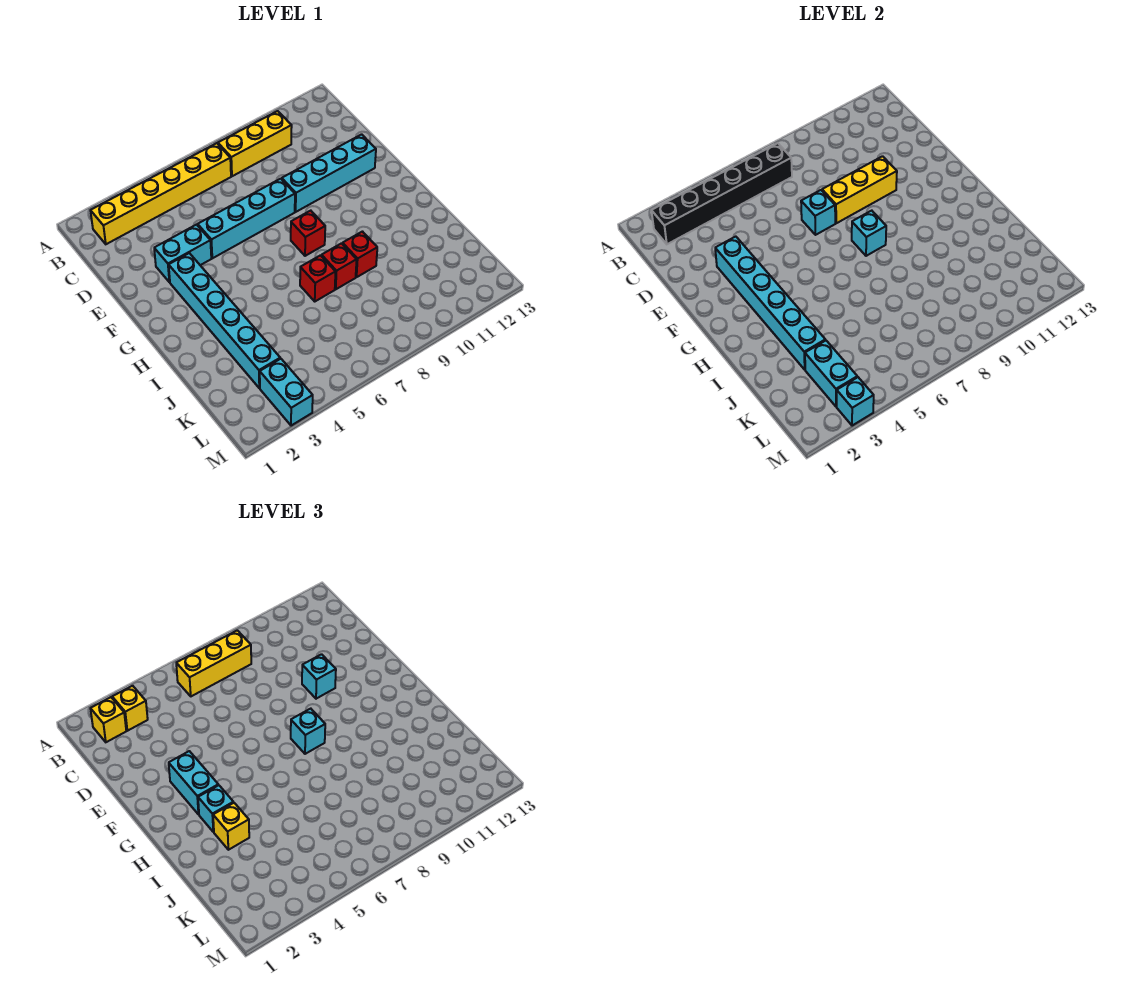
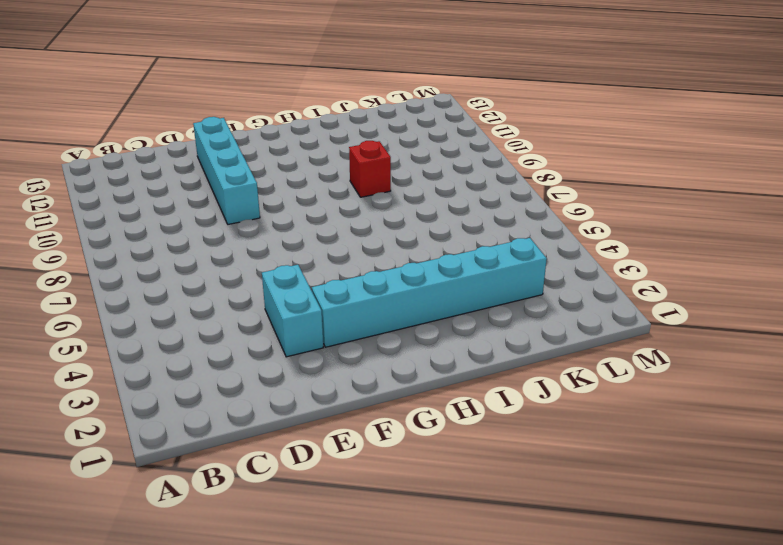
none -> yellow brick B2:B7 level 1
none -> yellow brick B8:B10 level 1
none -> cyan brick E5:E8 level 1

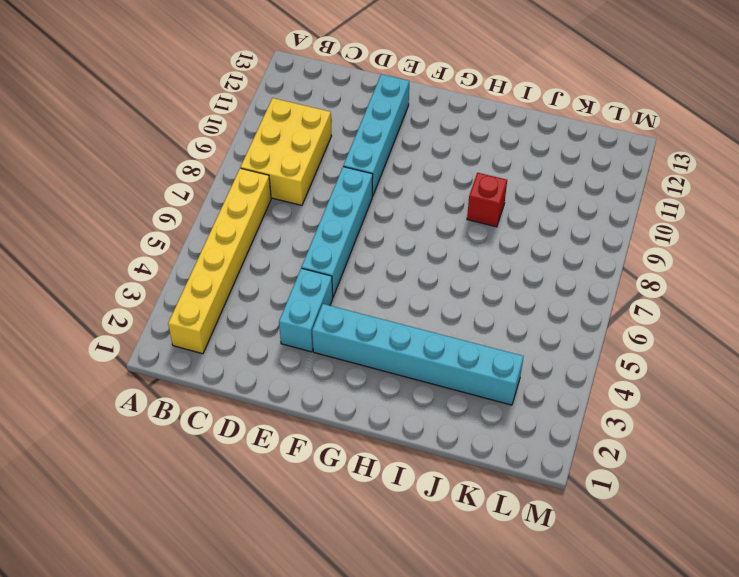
yellow brick B8:C10 level 1 -> yellow brick B8:B10 level 1
none -> red brick G8 level 1
none -> red brick I7 level 1
none -> red brick I8 level 1

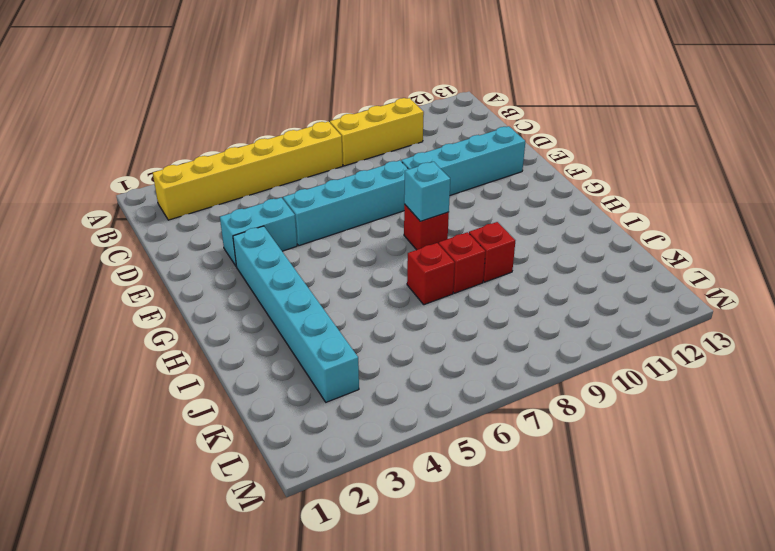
none -> cyan brick L3:M3 level 1
none -> black brick B2:B7 level 2
none -> cyan brick E3:J3 level 2

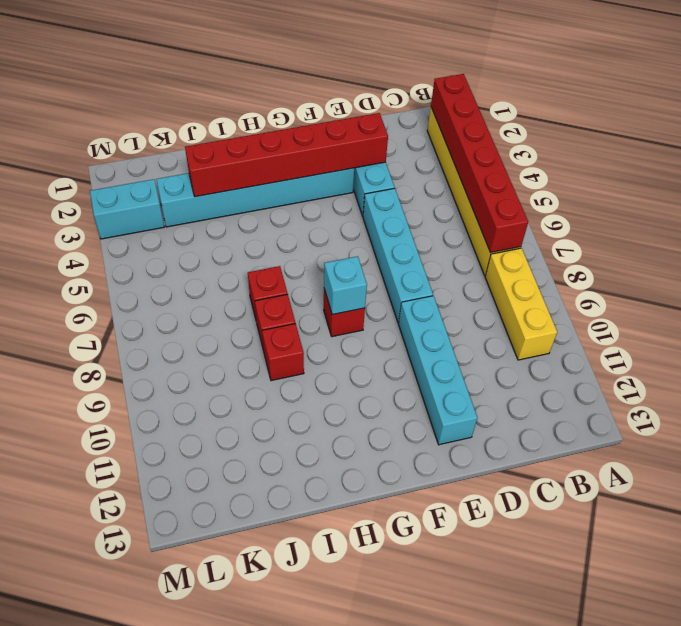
red brick B2:B7 level 2 -> black brick B2:B7 level 2
red brick E3:J3 level 2 -> cyan brick E3:J3 level 2
none -> cyan brick E7 level 2
none -> yellow brick E8:E10 level 2
none -> cyan brick K3:L3 level 2

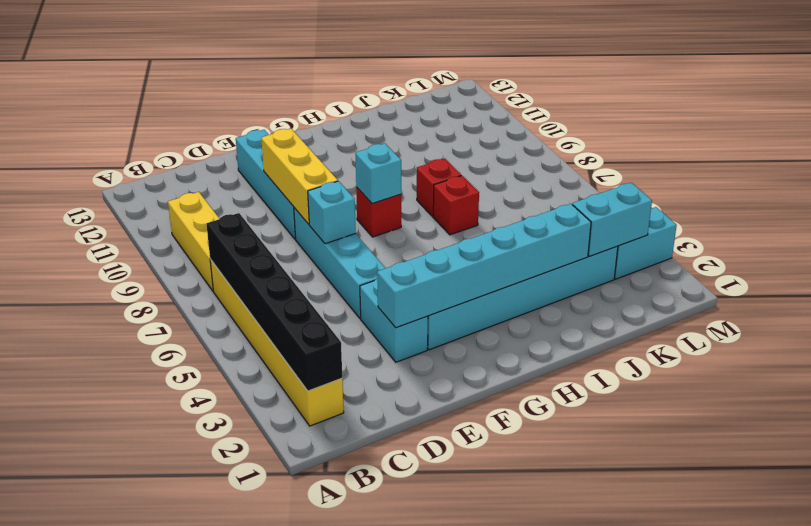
none -> red brick I9 level 1
none -> cyan brick M3 level 2
none -> yellow brick B2 level 3

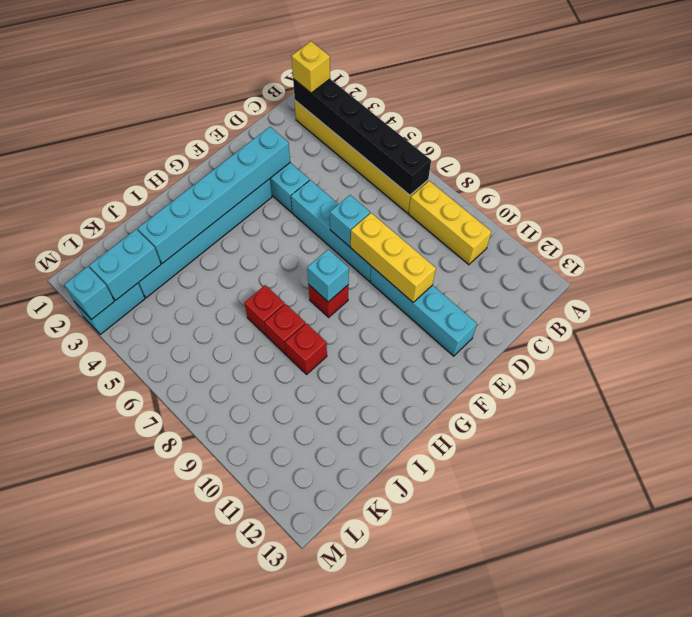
none -> yellow brick B3 level 3
none -> yellow brick B6:B8 level 3
none -> cyan brick E10 level 3

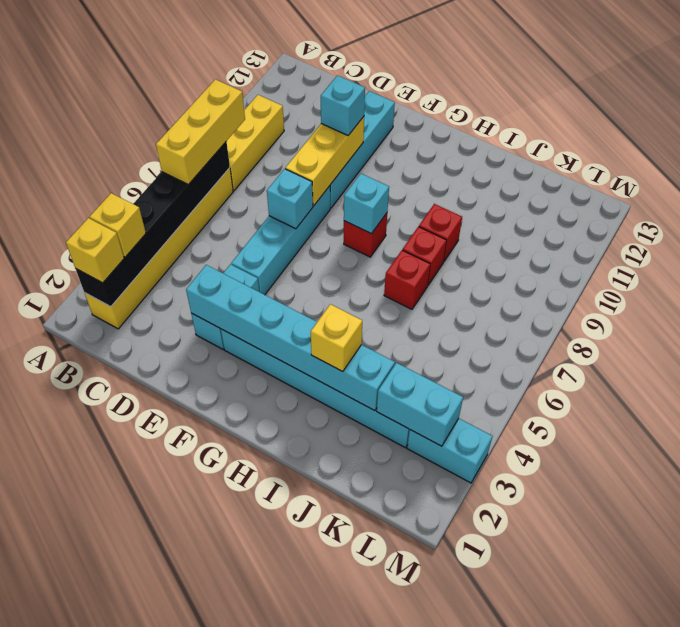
none -> cyan brick M3 level 2
none -> cyan brick F3:G3 level 3
none -> cyan brick G8 level 3

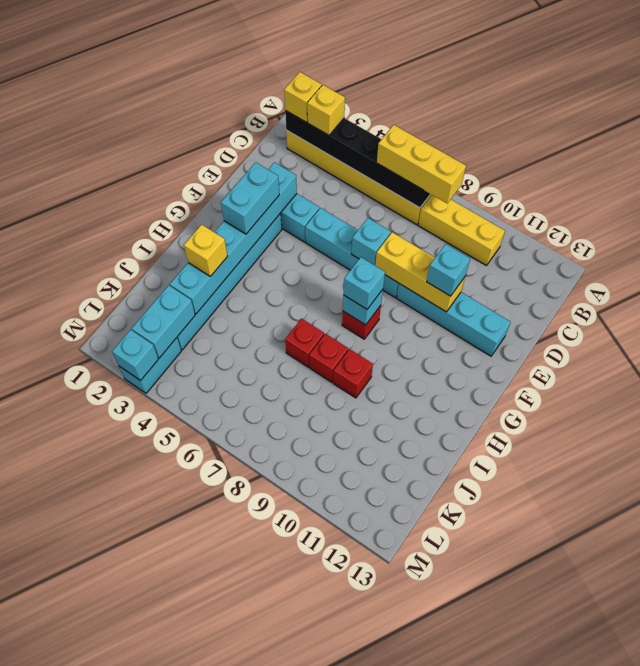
none -> cyan brick H3 level 3

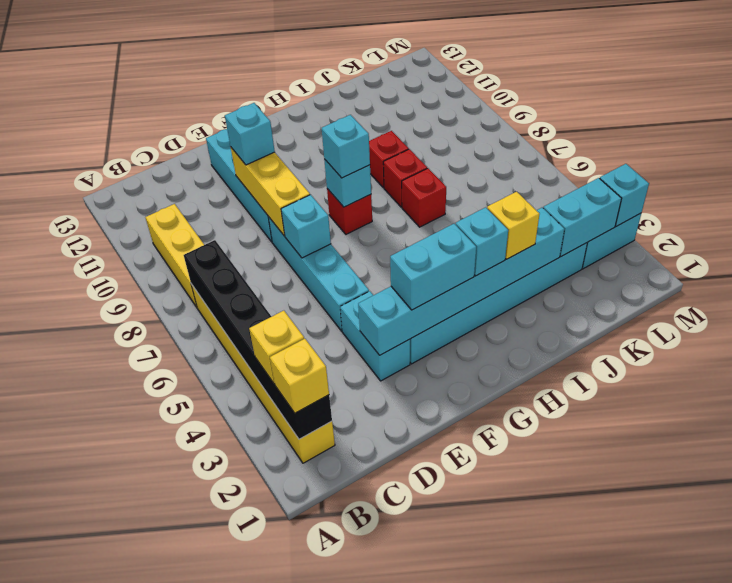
none -> yellow brick B6:B8 level 3

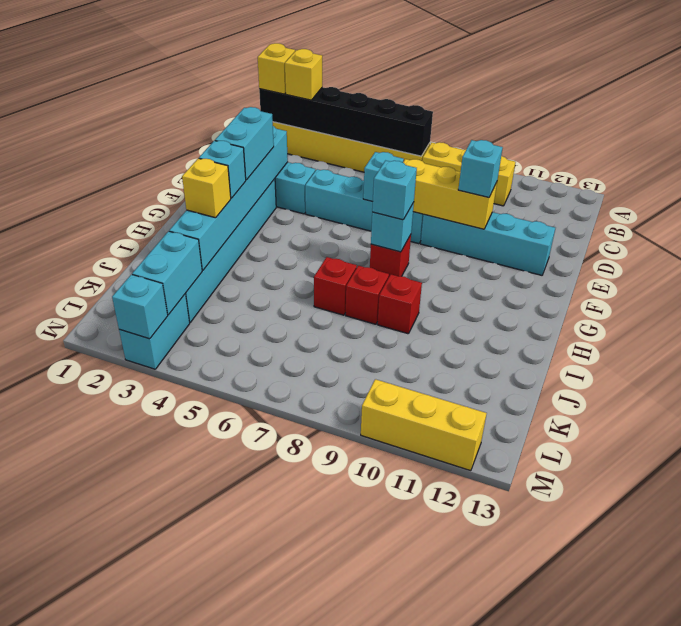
yellow brick M10:M12 level 1 -> yellow brick B6:B8 level 3

